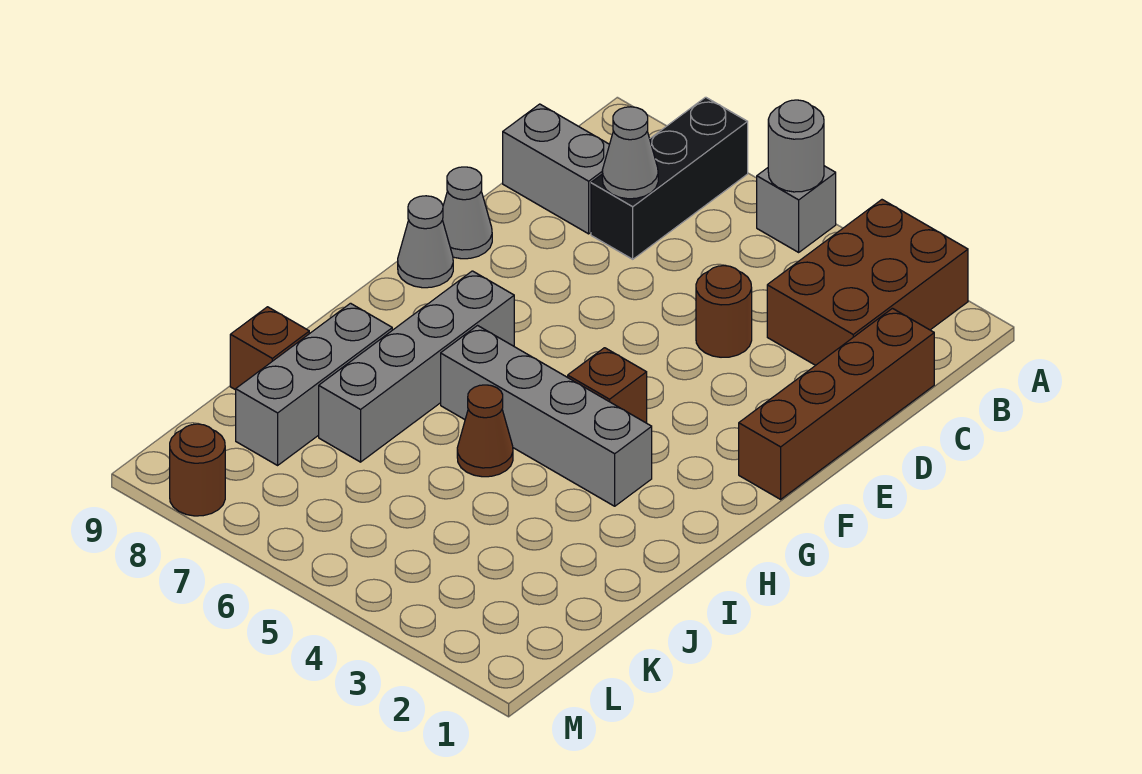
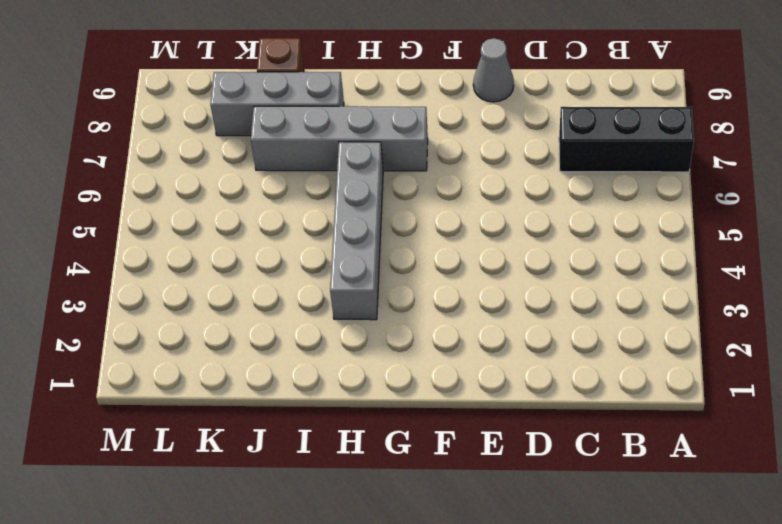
none -> brown brick A2:C3 level 1
none -> grey brick A5 level 1
none -> brown brick C1:F1 level 1

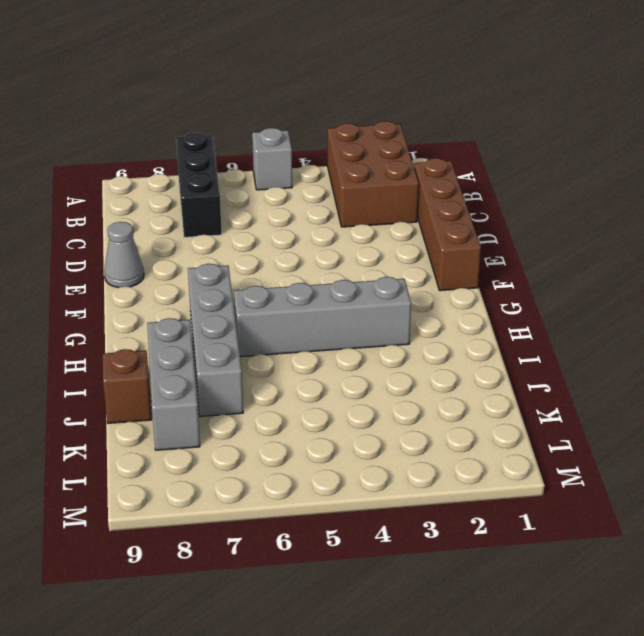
none -> grey brick C8:C9 level 1
none -> brown round brick D4 level 1
none -> grey cone F9 level 1

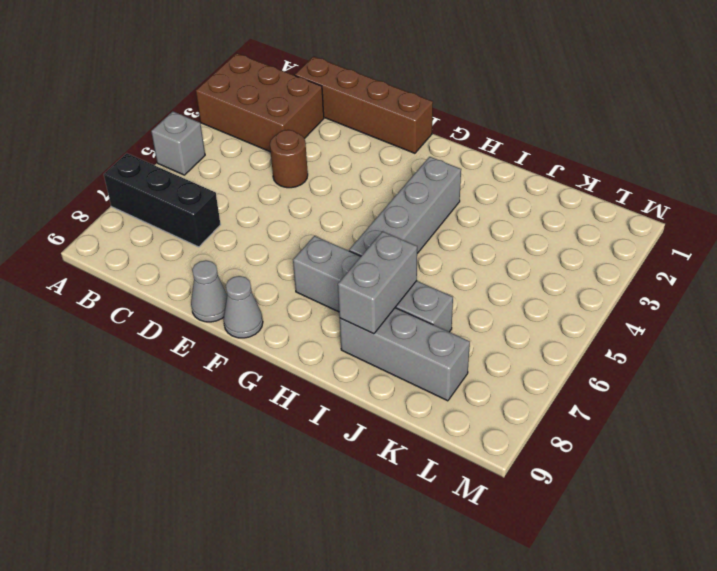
grey brick I7:I8 level 2 -> grey brick C8:C9 level 1
none -> brown brick G4 level 1
none -> brown cone I5 level 1
none -> brown brick J9 level 1

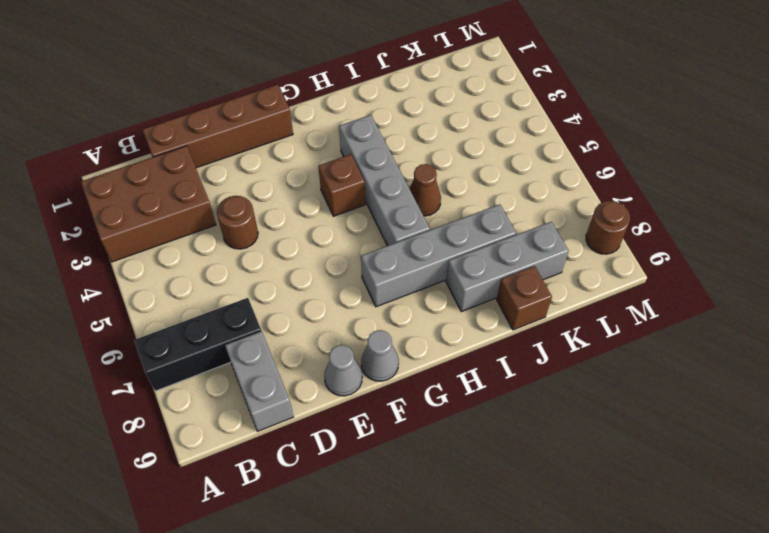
none -> grey brick A5 level 1
none -> grey round brick A5 level 2
none -> grey cone C7 level 2

